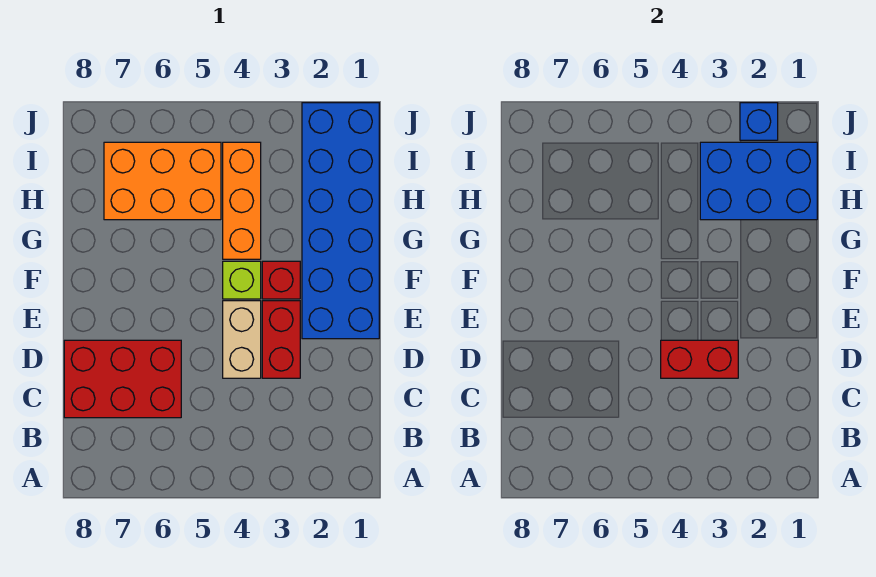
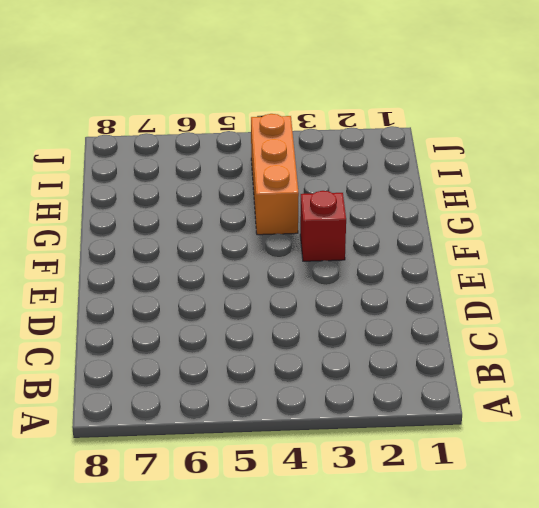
none -> red brick C6:D8 level 1
none -> red brick D3:E3 level 1

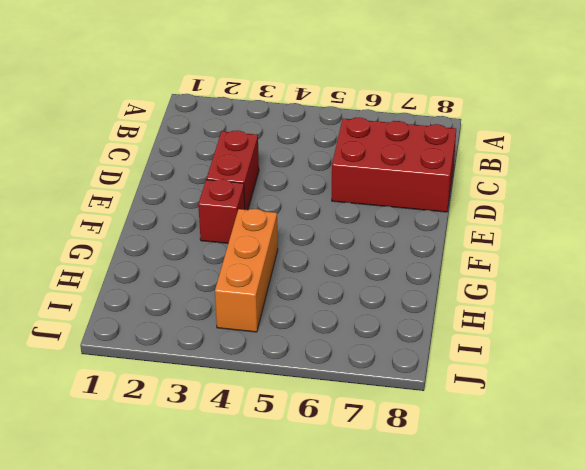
none -> tan brick D4:E4 level 1
none -> blue brick E1:J2 level 1

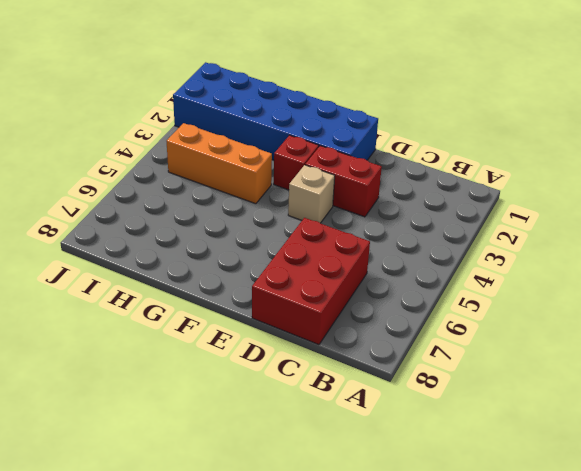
tan brick E4 level 1 -> tan brick D4:E4 level 1
none -> lime brick F4 level 1
none -> orange brick H5:I7 level 1

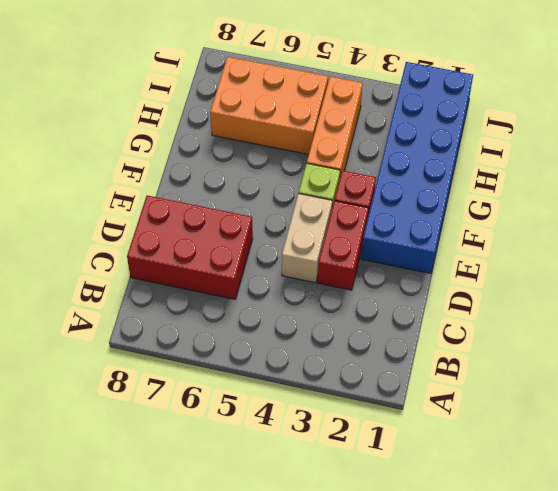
none -> red brick D3:D4 level 2
none -> blue brick H1:I3 level 2

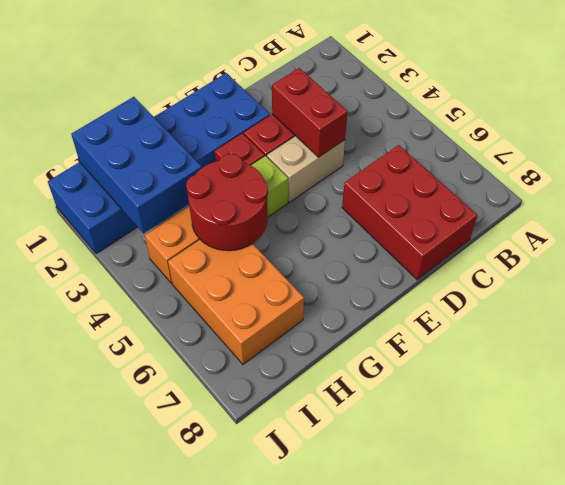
red round brick G4:H5 level 2 -> none
none -> blue brick J2 level 2

